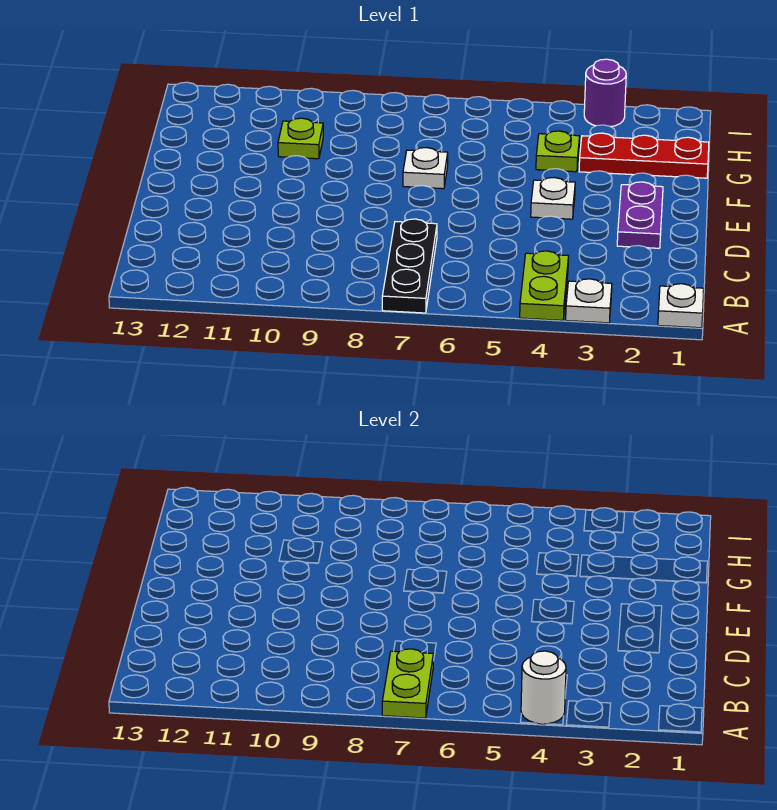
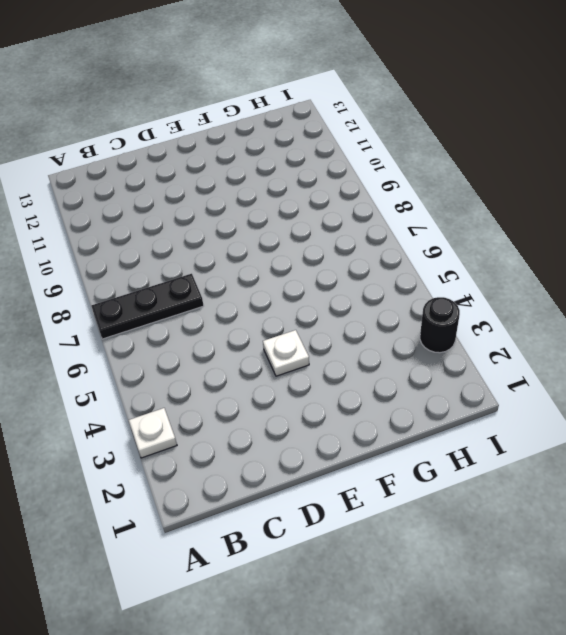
black round brick I3 level 1 -> purple round brick I3 level 1
none -> white plate A1 level 1
none -> lime plate A4:B4 level 1
none -> purple plate D2:E2 level 1

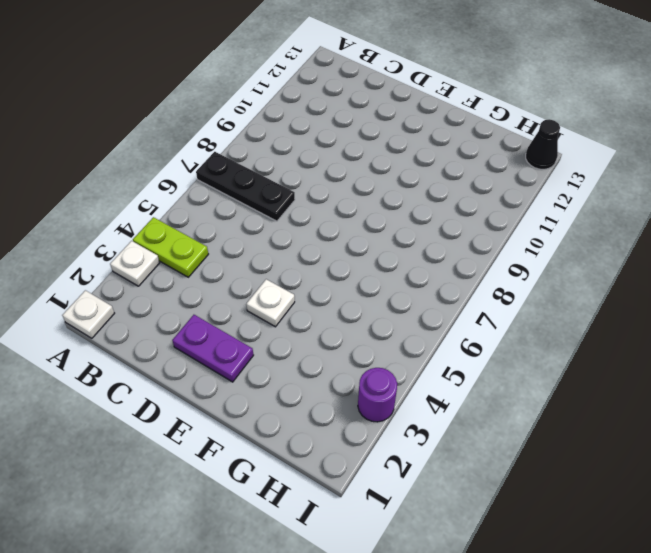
black cone I13 level 1 -> none
none -> white plate F7 level 1
none -> red plate G1:G3 level 1
none -> lime plate G4 level 1

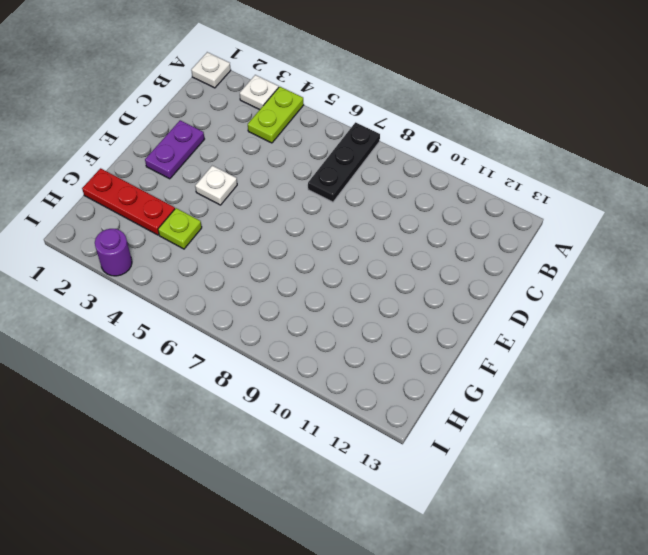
none -> white plate F7 level 1
none -> lime plate G10 level 1
none -> white round brick A4 level 2

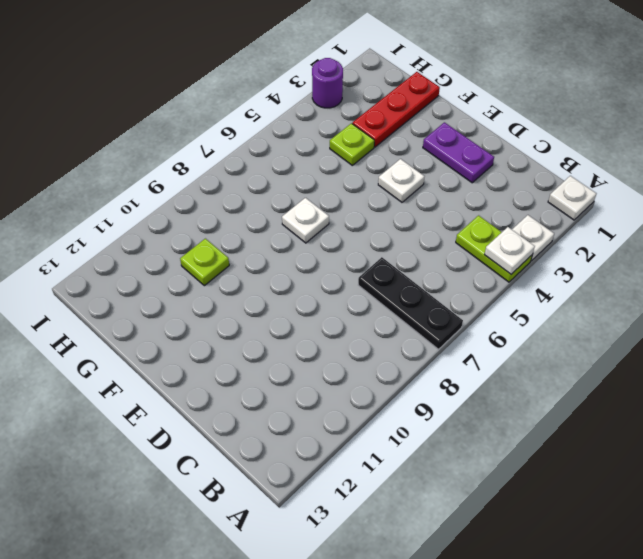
white plate A4 level 2 -> white round brick A4 level 2
none -> lime plate A7:B7 level 2

